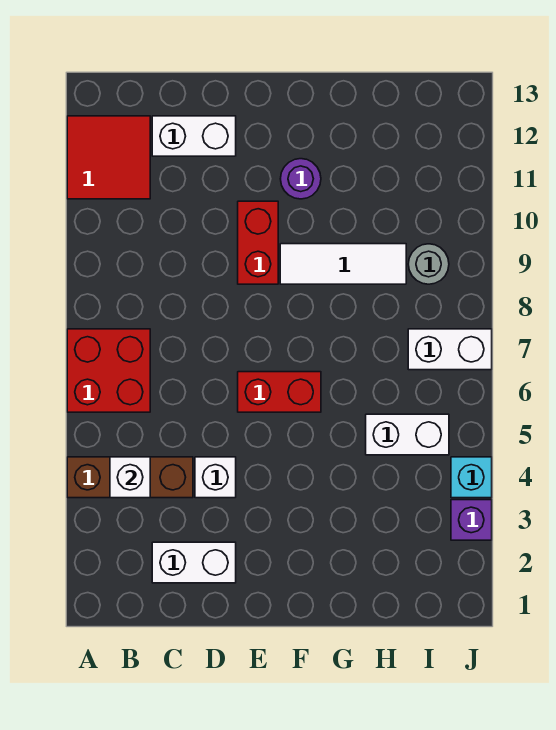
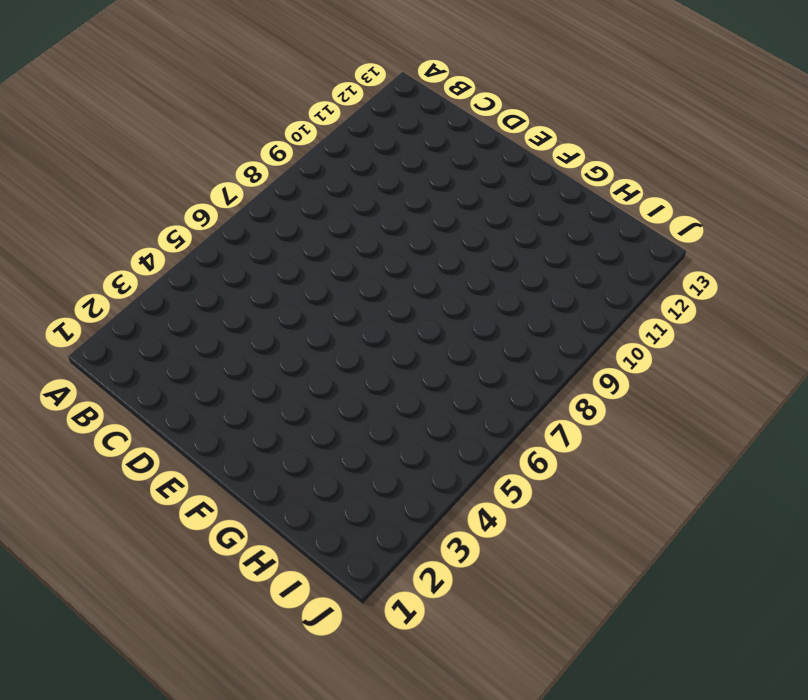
none -> brown brick A4:C4 level 1
none -> red brick A6:B7 level 1
none -> red tile A11:B12 level 1

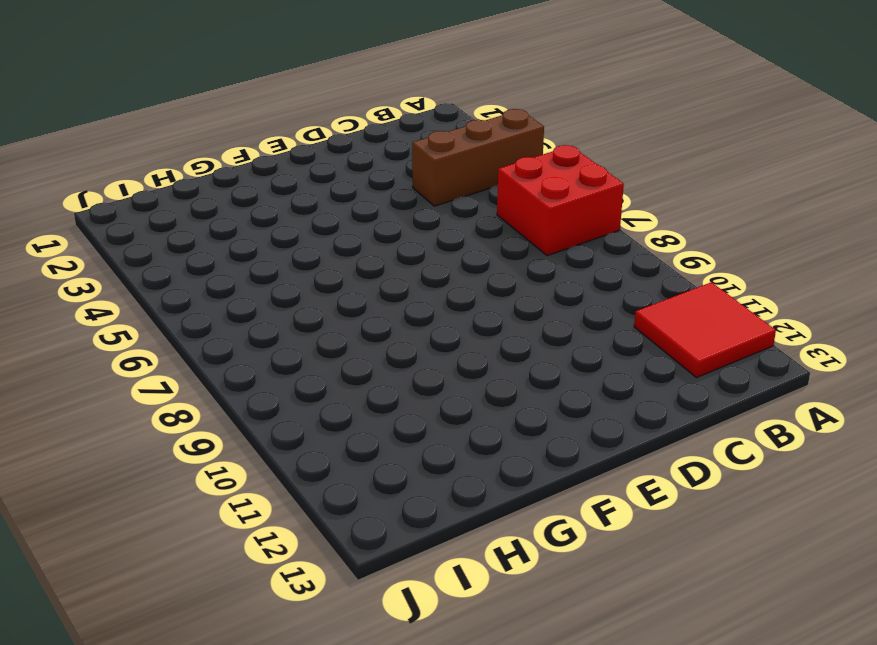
none -> white brick C2:D2 level 1
none -> white brick C12:D12 level 1
none -> white brick D4 level 1

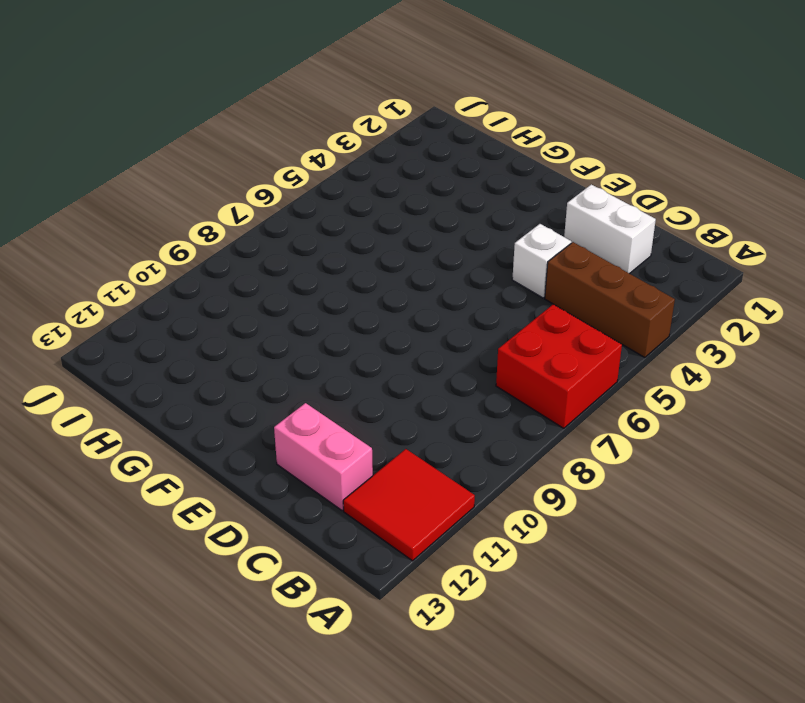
pink brick C12:D12 level 1 -> white brick C12:D12 level 1
none -> red brick E6:F6 level 1
none -> red brick E9:E10 level 1
none -> white tile F9:H9 level 1

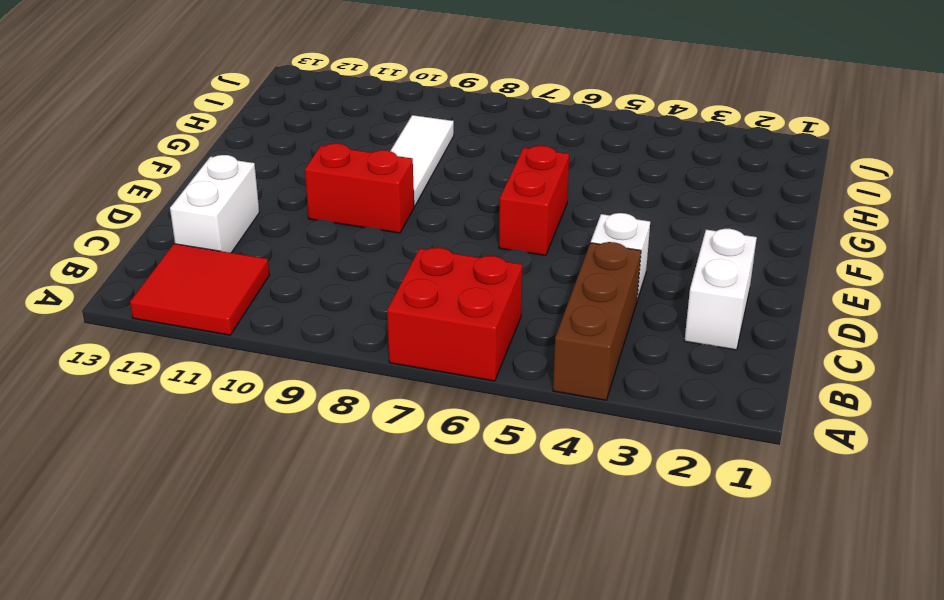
none -> purple round brick F11 level 1
none -> white brick H5:I5 level 1
none -> white brick I7:J7 level 1

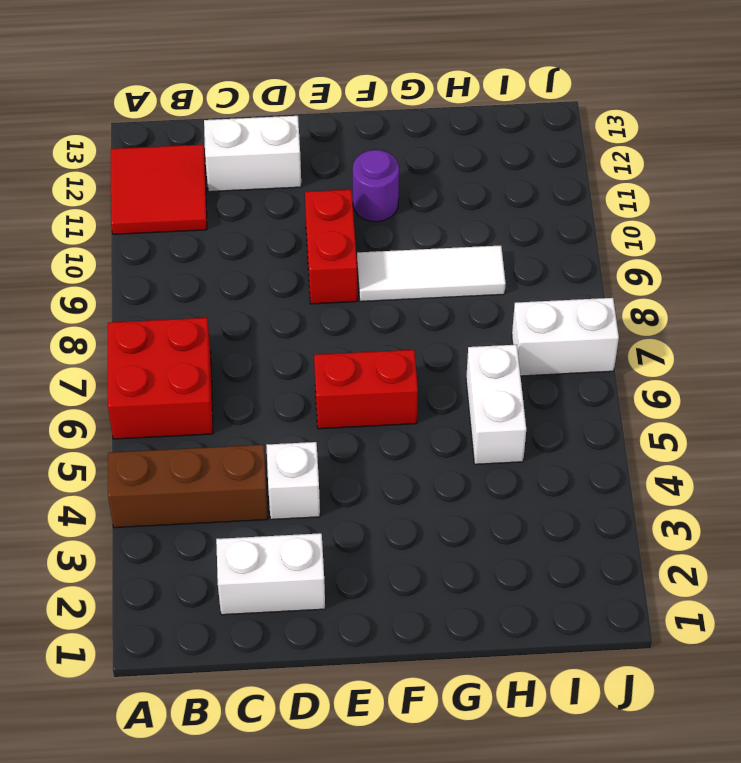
white brick H5:H6 level 1 -> white brick H5:I5 level 1
none -> grey round brick I9 level 1
none -> purple brick J3 level 1
none -> cyan brick J4 level 1

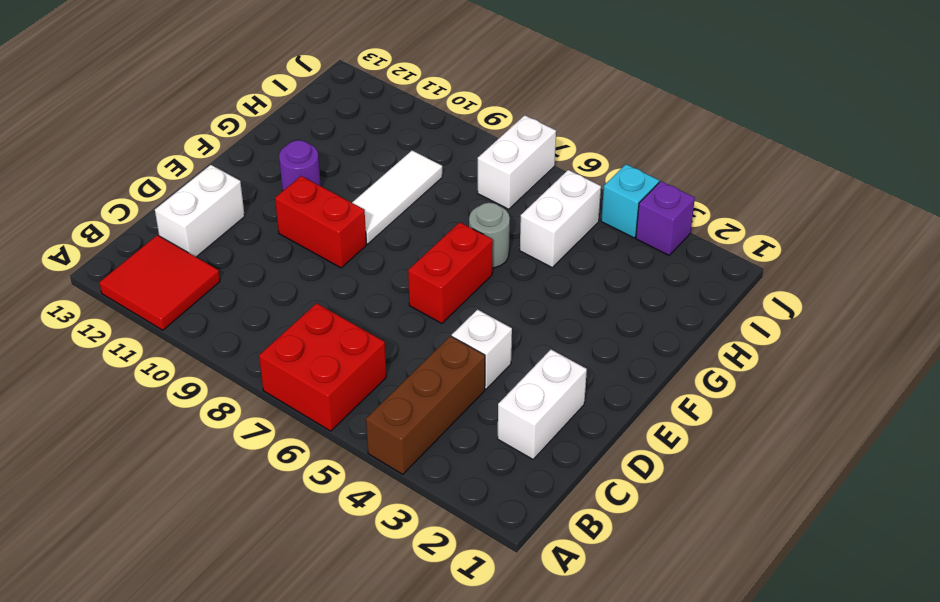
grey round brick G6 level 1 -> grey round brick I9 level 1
none -> white brick B4 level 2

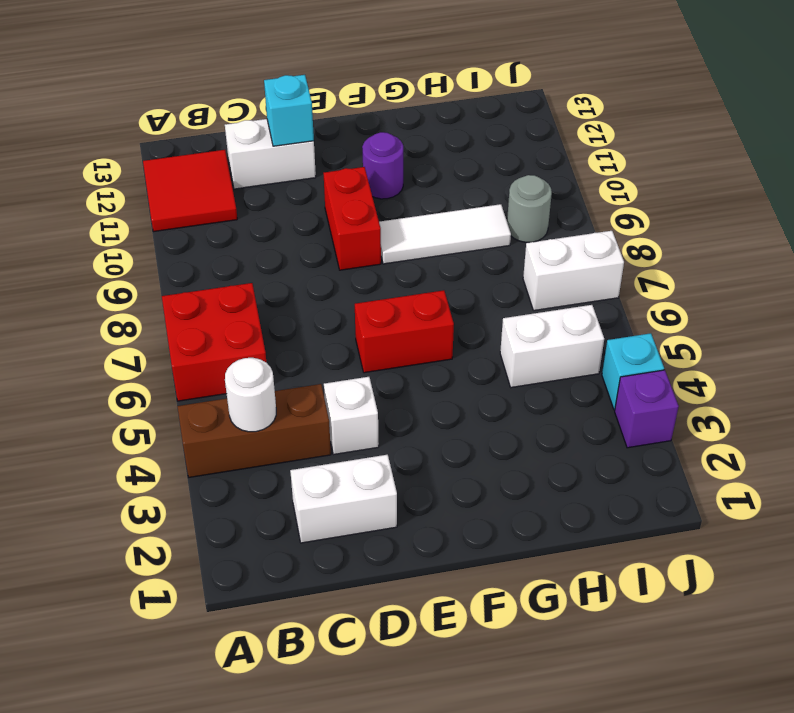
white round brick B4 level 2 -> white brick B4 level 2
cyan brick D12 level 2 -> none

